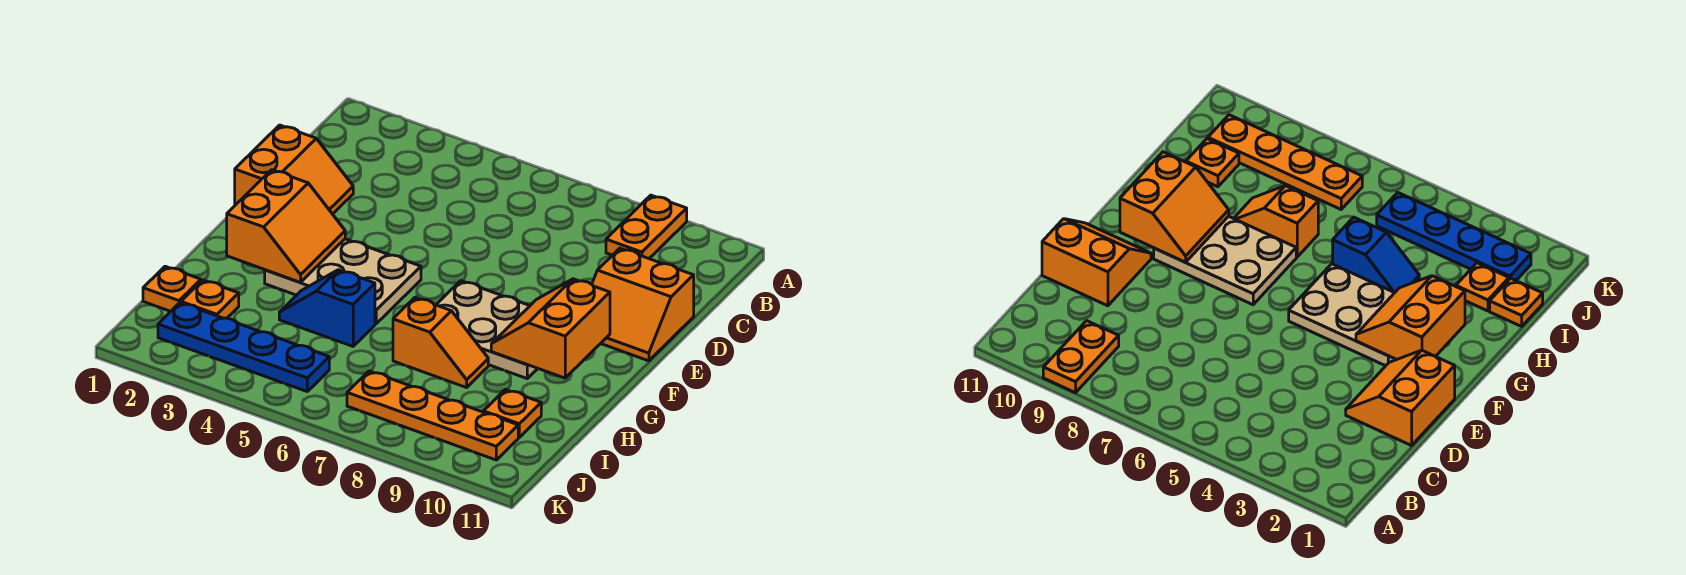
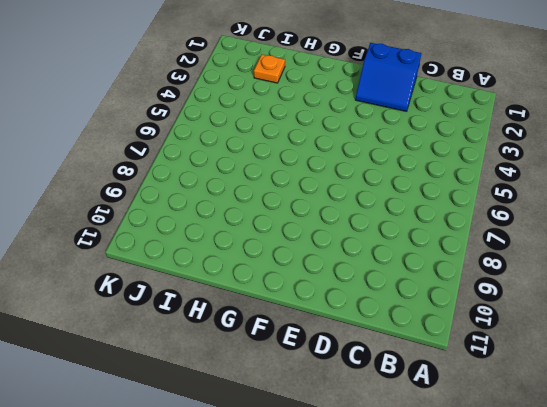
blue slope D1:E2 level 1 top 1 -> orange slope D1:E2 level 1 top 1
none -> orange plate A9:B9 level 1
none -> orange slope D10:E11 level 1 top D
none -> tan plate F3:G5 level 1

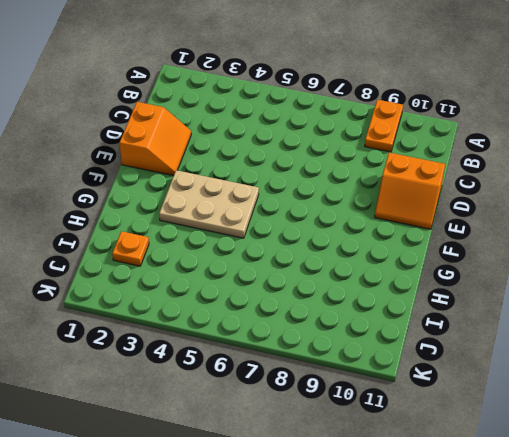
none -> tan plate F7:G9 level 1
none -> blue slope H4:H5 level 1 top 5
none -> orange slope H7:H8 level 1 top 7

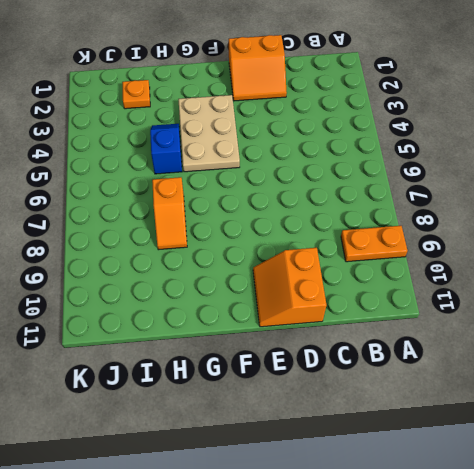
none -> tan plate F7:G9 level 1
none -> orange plate I1 level 1
none -> orange plate I10 level 1

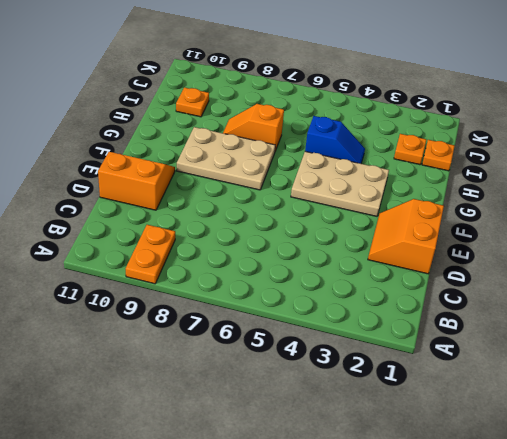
none -> blue plate J2:J5 level 1
none -> orange plate J7:J10 level 1
none -> orange slope F2:G3 level 2 top 2

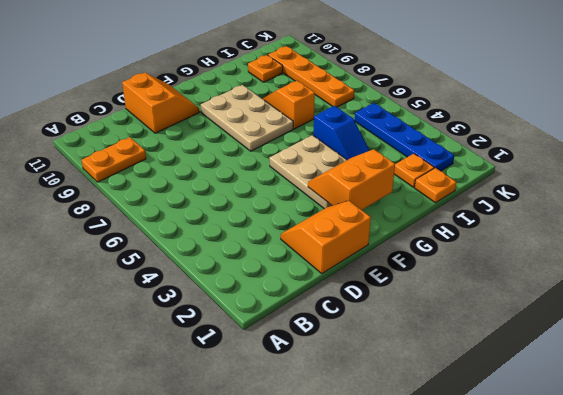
none -> orange slope F9:G10 level 2 top 10

